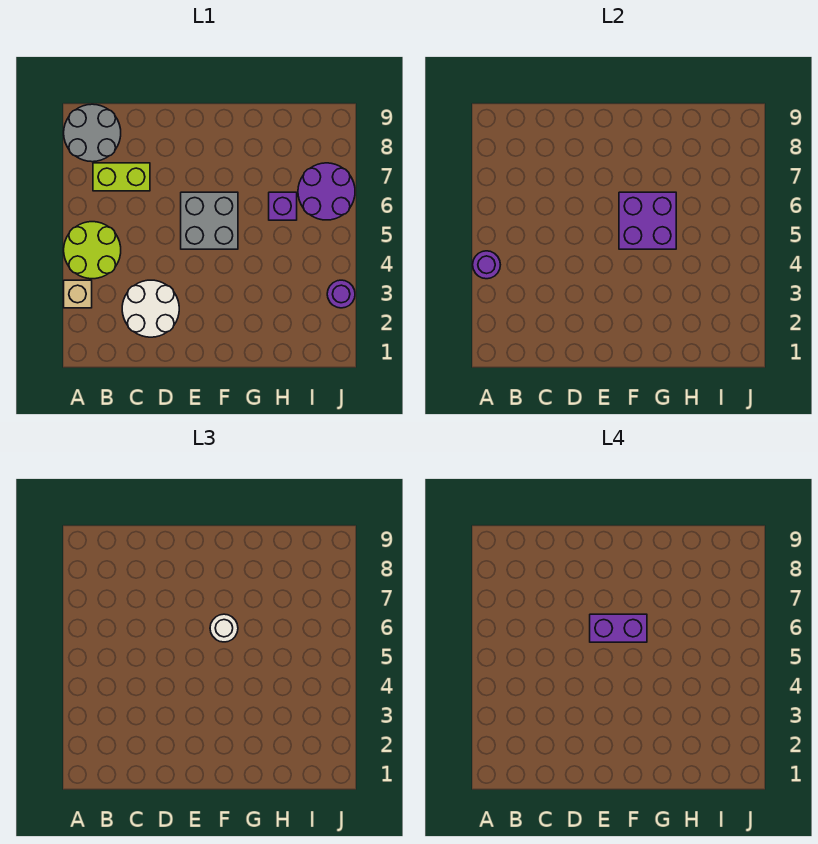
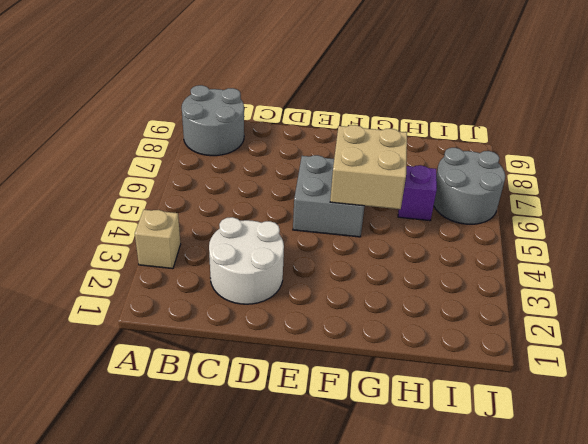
tan brick F5:G6 level 2 -> purple brick F5:G6 level 2
grey round brick I6:J7 level 1 -> purple round brick I6:J7 level 1
none -> lime round brick A4:B5 level 1
none -> lime brick B7:C7 level 1
none -> purple round brick J3 level 1

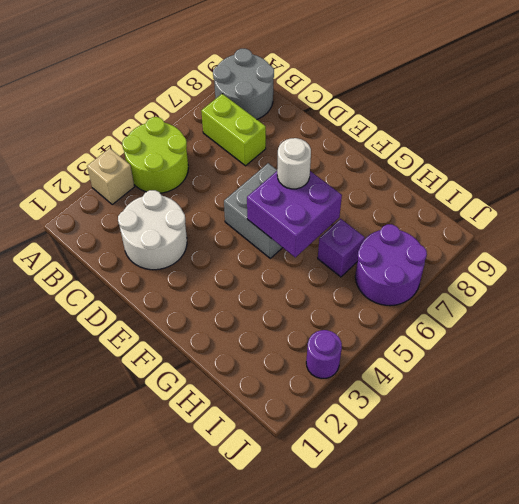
none -> purple round brick A4 level 2
none -> purple brick E6:F6 level 4

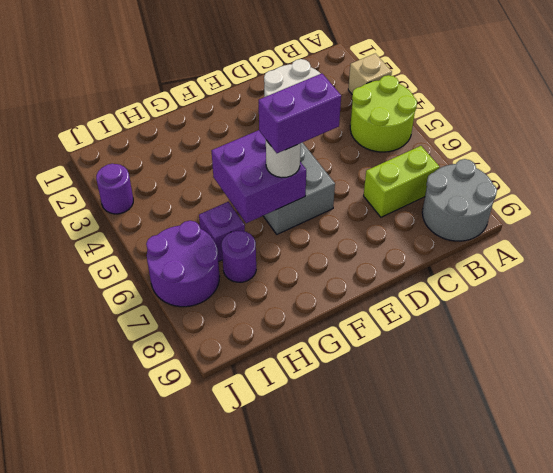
purple round brick H7 level 1 -> purple round brick A4 level 2

